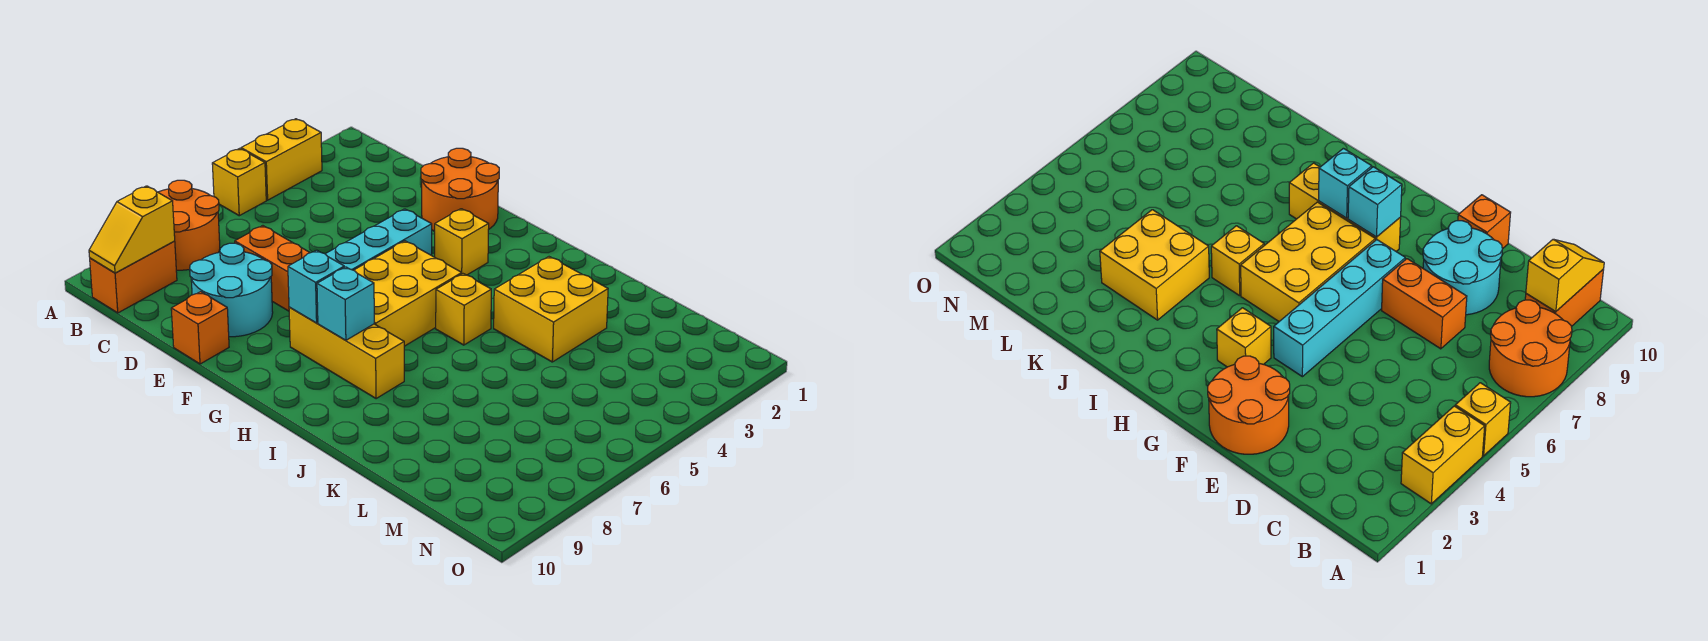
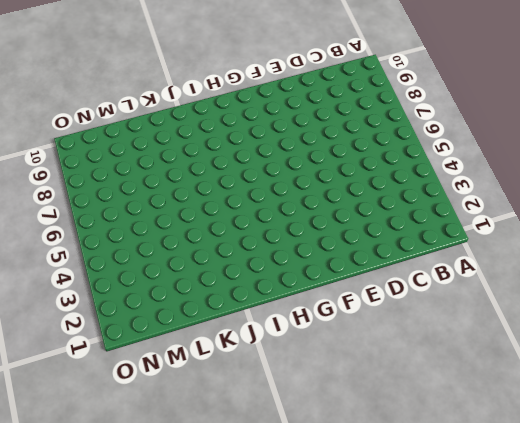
none -> yellow brick A3:A4 level 1
none -> yellow brick A5 level 1
none -> orange round brick A7:B8 level 1

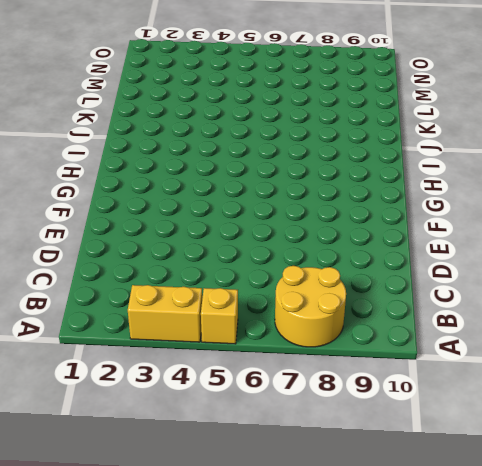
yellow round brick A7:B8 level 1 -> orange round brick A7:B8 level 1
none -> orange brick B9:B10 level 1
none -> orange brick D7:E7 level 1
none -> cyan round brick D8:E9 level 1

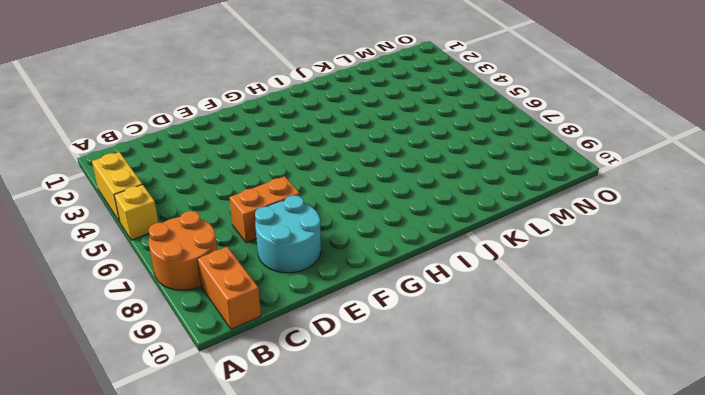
none -> orange round brick E1:F2 level 1
none -> orange brick E10 level 1
none -> cyan brick F4:F7 level 1

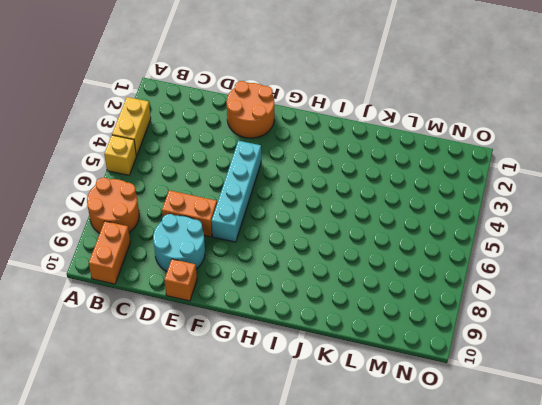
none -> yellow brick G3 level 1
none -> yellow brick G5:H7 level 1
none -> yellow brick G8:I8 level 1

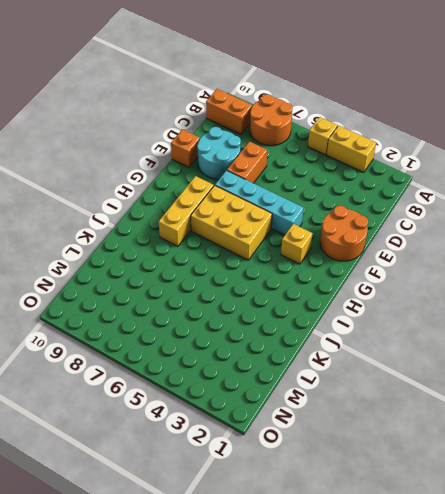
none -> yellow brick I5 level 1
none -> yellow brick J3:K4 level 1
none -> yellow slope B9:B10 level 2 top 9

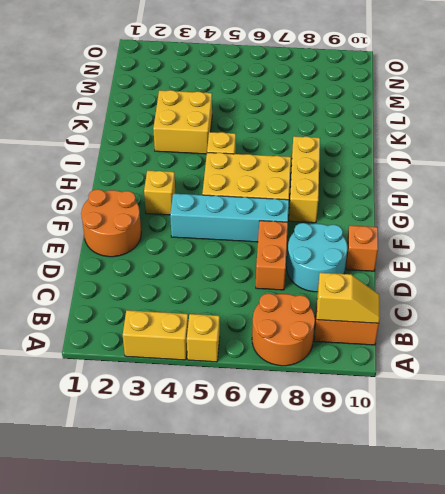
none -> cyan brick G8 level 2
none -> cyan brick H8 level 2

